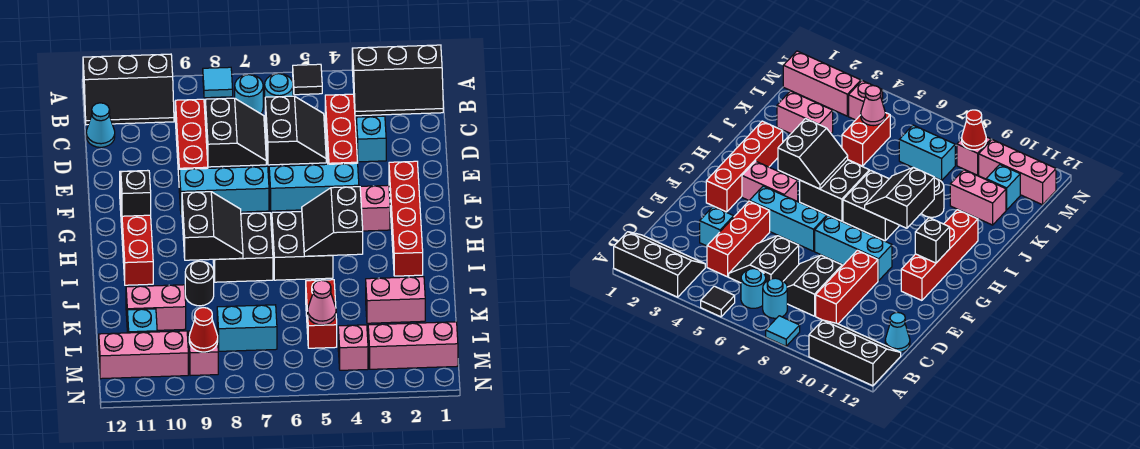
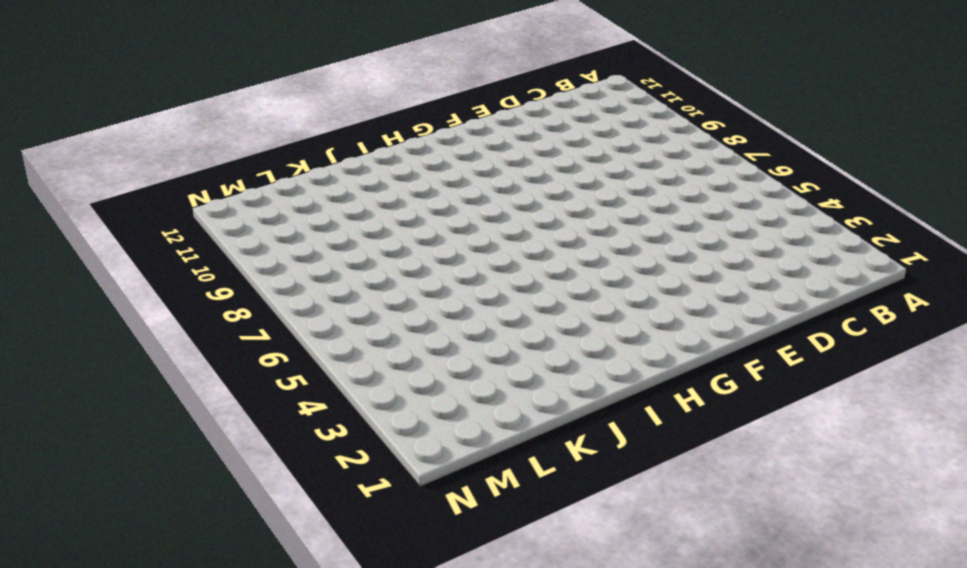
none -> black slope A1:B3 level 1 top A
none -> black tile A5 level 1
none -> cyan tile A8 level 1
none -> black slope A10:B12 level 1 top A

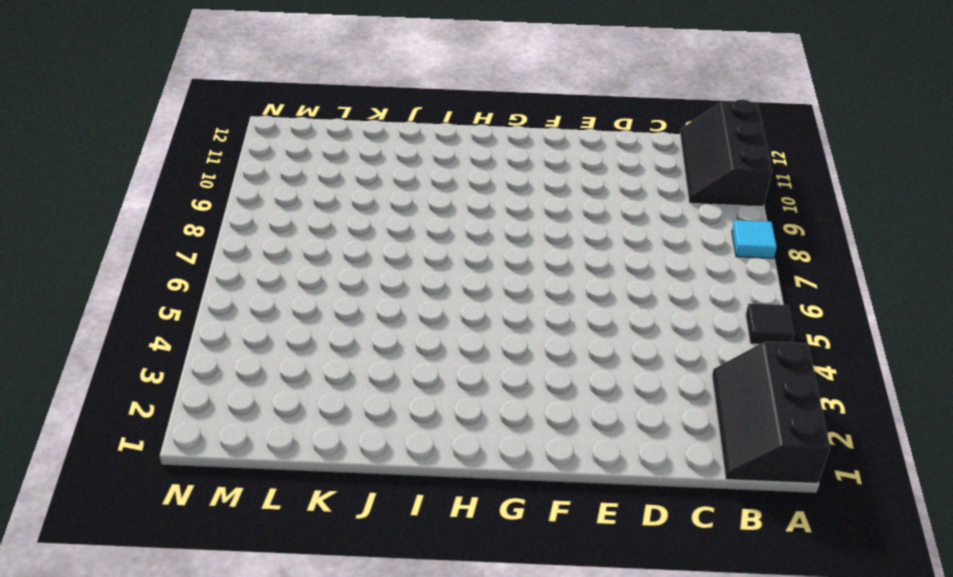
none -> cyan round brick B6 level 1
none -> cyan round brick B7 level 1
none -> red brick C4:E4 level 1
none -> black slope C5:D6 level 1 top 6

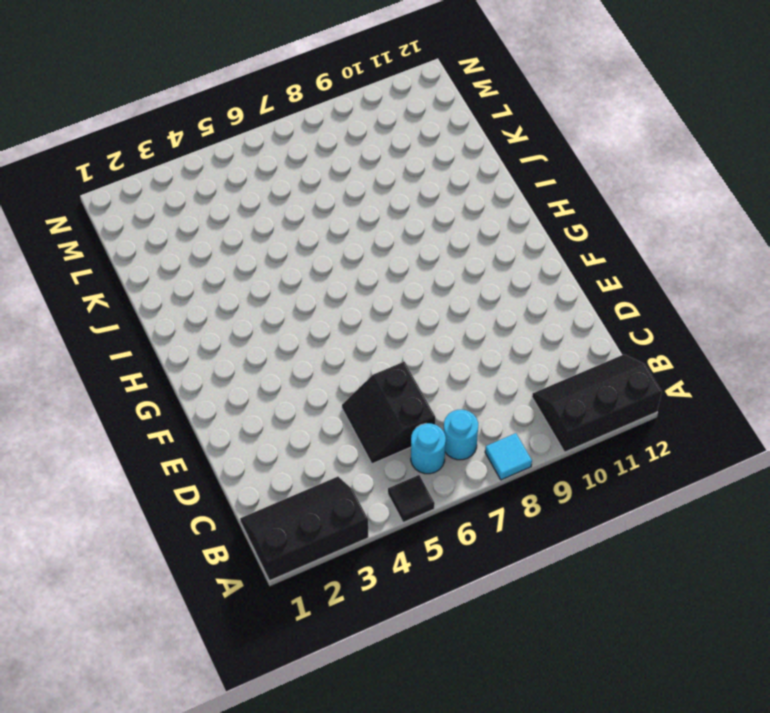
none -> red brick C4:E4 level 1
none -> black slope C7:D8 level 1 top 8
none -> red brick C9:E9 level 1
none -> cyan cone C12 level 1

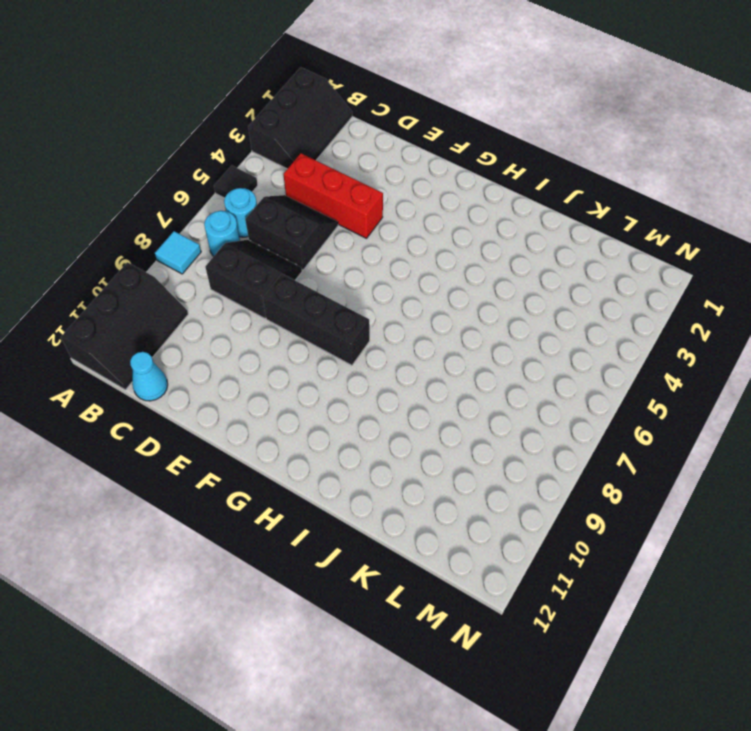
black brick E8:G8 level 1 -> cyan brick F7:F9 level 1
none -> red brick C9:E9 level 1
none -> cyan brick D3 level 1
none -> red brick F2:I2 level 1
none -> cyan brick F4:F6 level 1

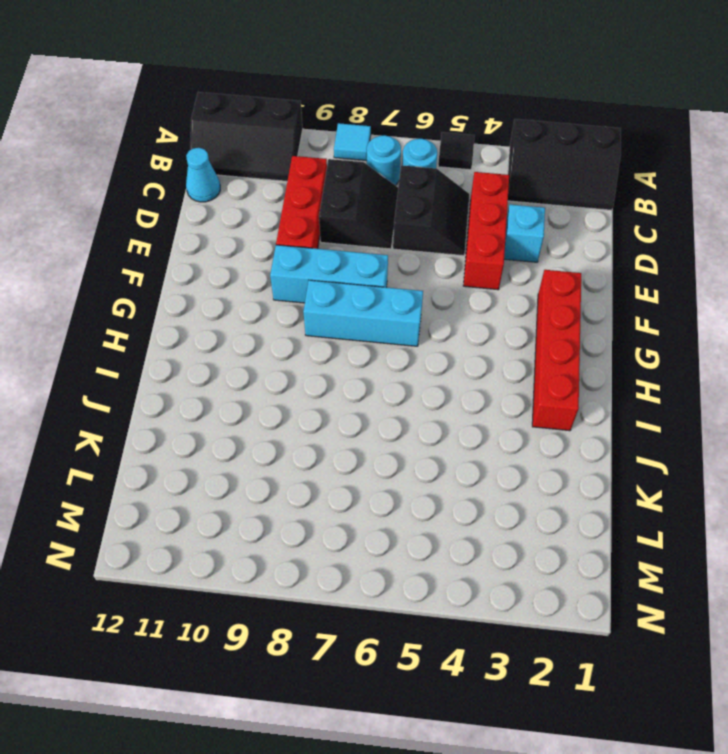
cyan brick G6:G8 level 1 -> cyan brick F4:F6 level 1
none -> red brick F11:I11 level 1
none -> pink brick G3:G4 level 1
none -> black brick H5:I6 level 1
none -> black brick H7:I8 level 1

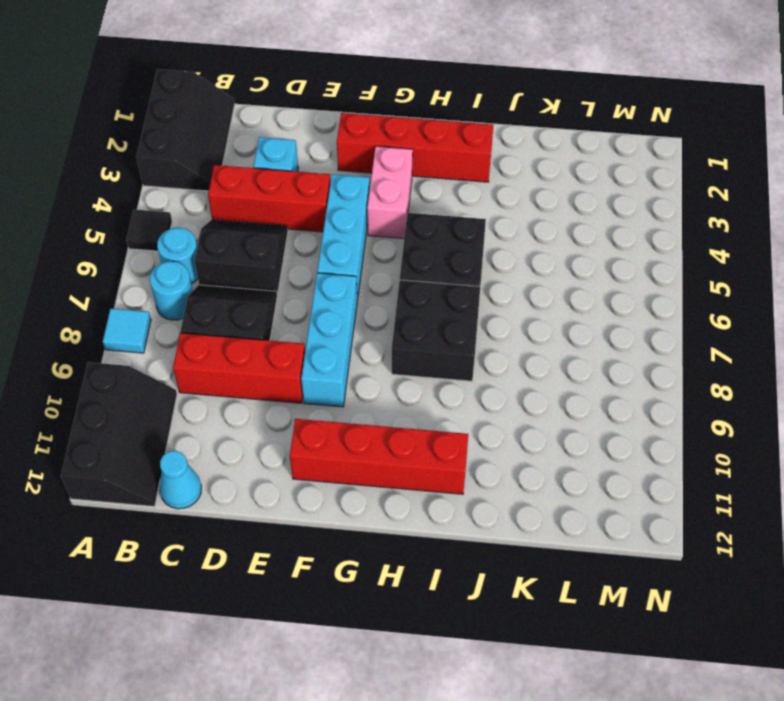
none -> black round brick J9 level 1
none -> pink brick K2:K3 level 1
none -> red brick K5:L5 level 1
none -> pink brick K10:K11 level 1

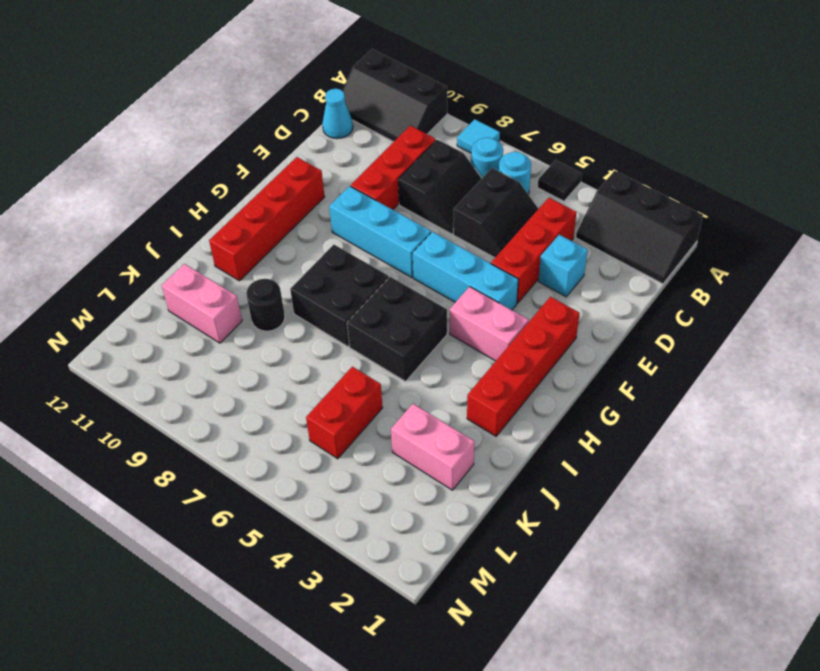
none -> cyan brick L7:L8 level 1
none -> cyan brick L11 level 1
none -> pink brick M1:M3 level 1
none -> pink brick M4 level 1

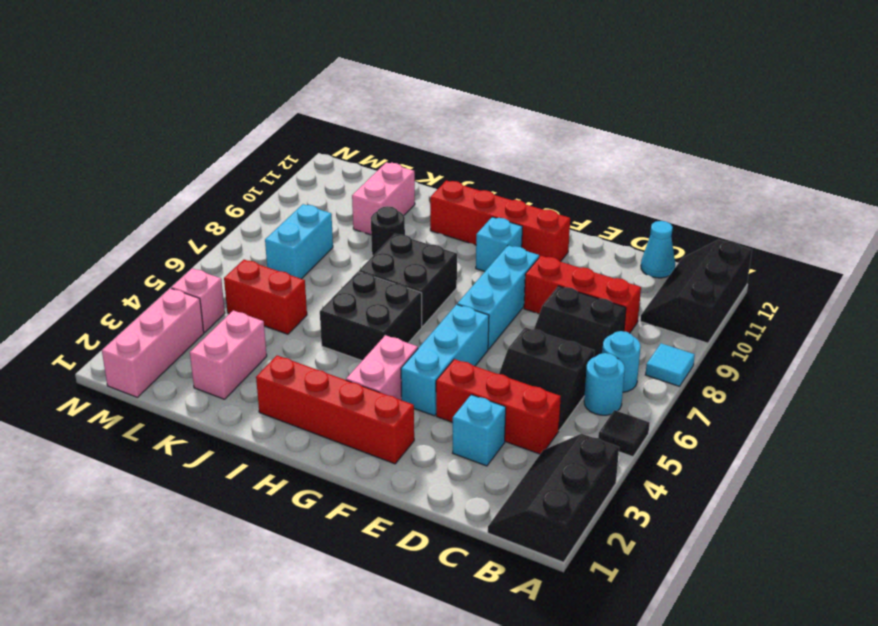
cyan brick G10 level 1 -> cyan brick L11 level 1
none -> pink brick M9 level 1
none -> pink brick M10:M12 level 1
none -> black brick G11 level 2
none -> black slope H4:I5 level 2 top 4

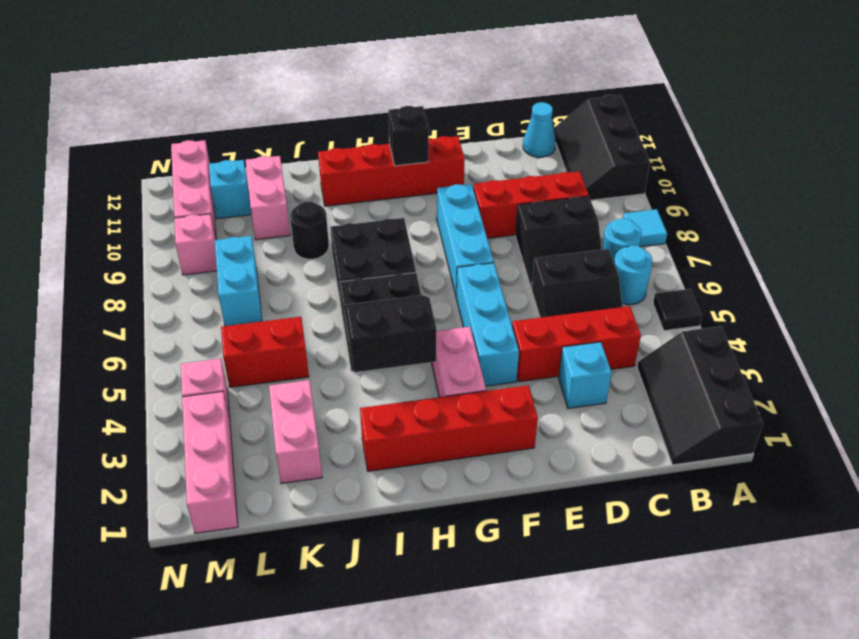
none -> black slope H8:I9 level 2 top 9
none -> pink cone L5 level 2
none -> red cone M9 level 2

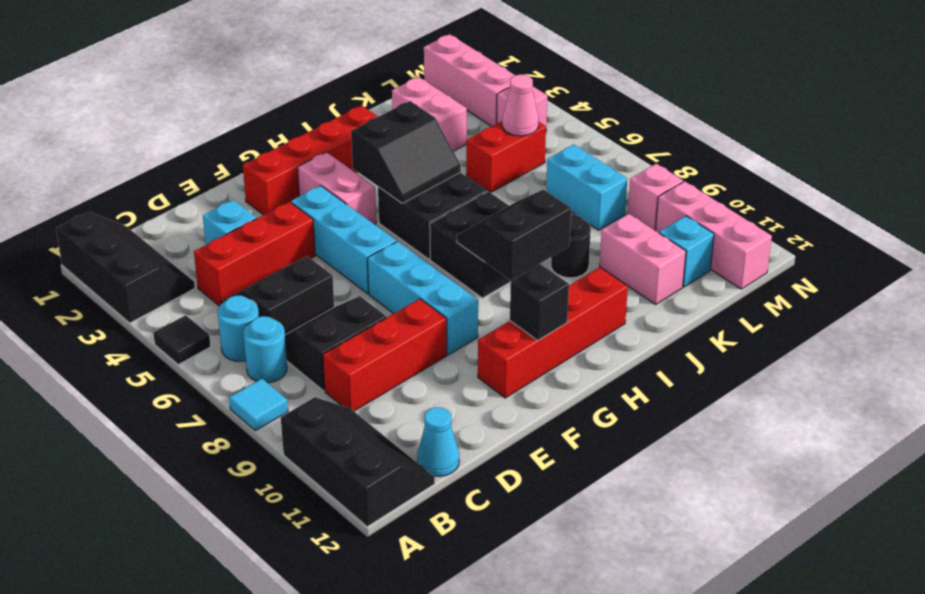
none -> red cone M9 level 2

